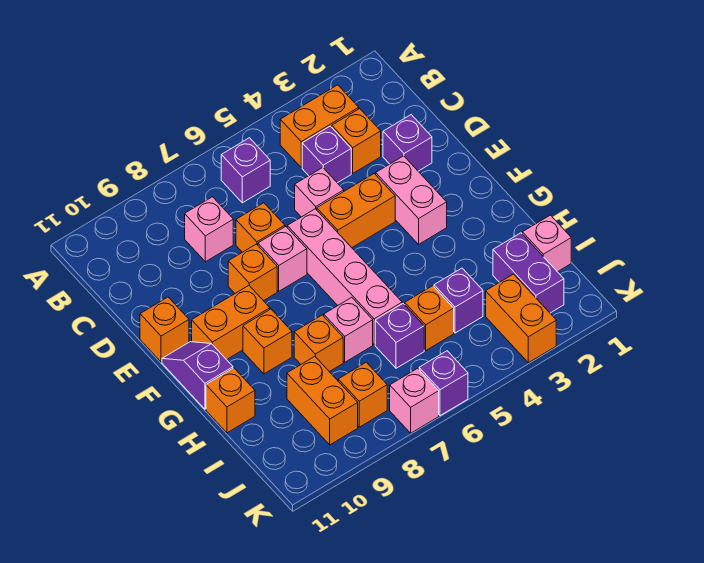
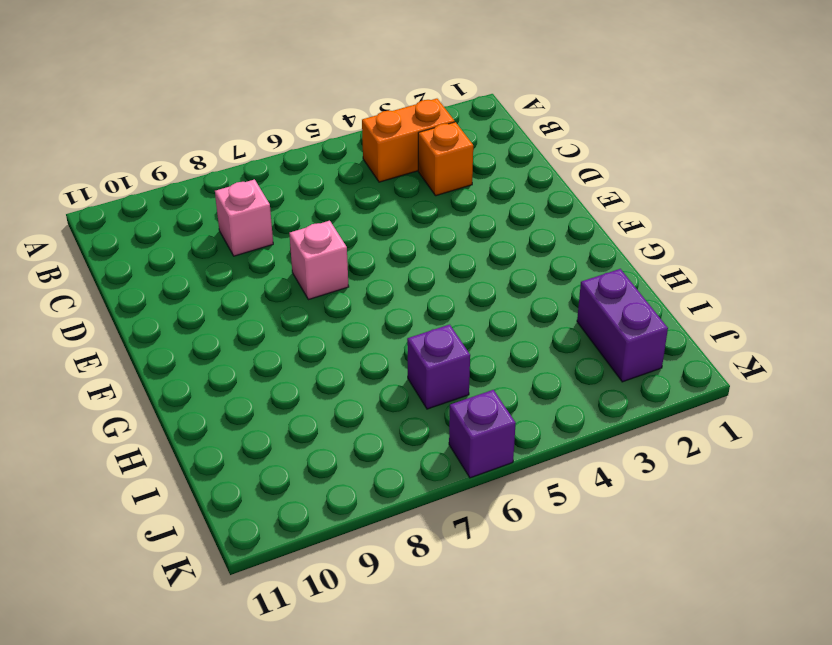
none -> purple brick B6 level 1
none -> purple brick C4 level 1
none -> purple brick D2 level 1
none -> pink brick D5 level 1

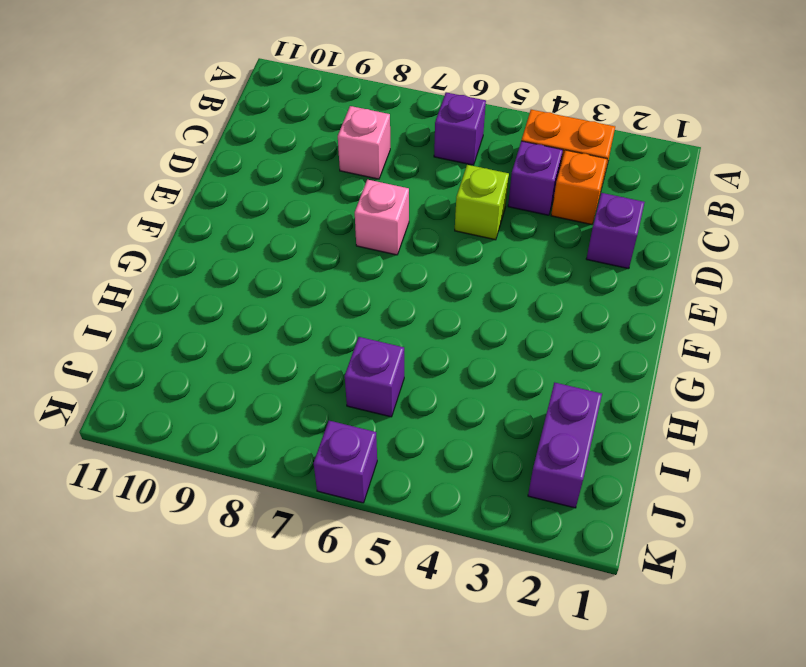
lime brick D5 level 1 -> pink brick D5 level 1
none -> orange brick D7 level 1
none -> pink brick E3:F3 level 1
none -> orange brick E4:E5 level 1
none -> pink brick E6:H6 level 1

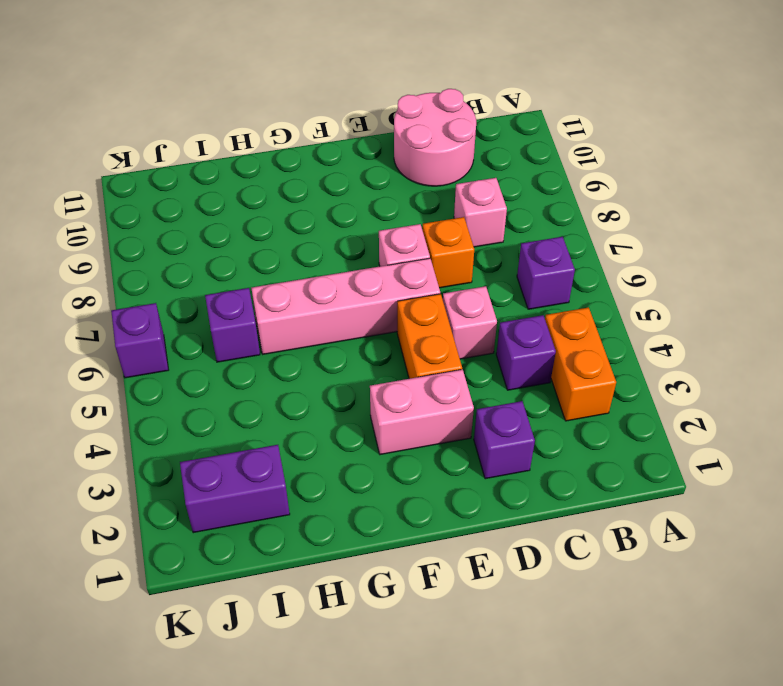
pink round brick C10:D11 level 1 -> none
none -> orange brick C3 level 1
none -> orange brick E8 level 1
none -> orange brick E11 level 1
none -> orange brick F9:F10 level 1

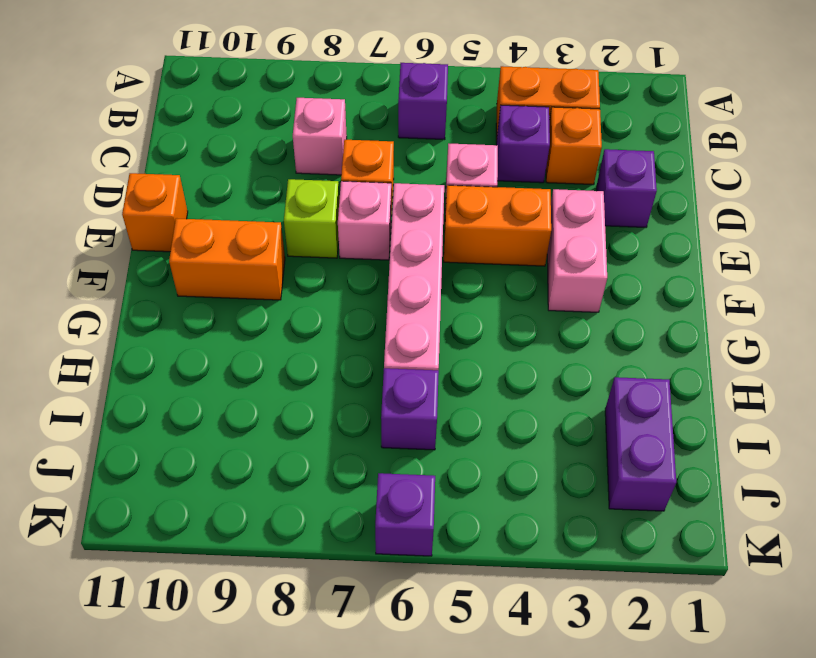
lime brick E8 level 1 -> orange brick E8 level 1
none -> purple slope F11:G11 level 1 top G
none -> orange brick G9 level 1
none -> pink brick H7 level 1
none -> orange brick H8 level 1

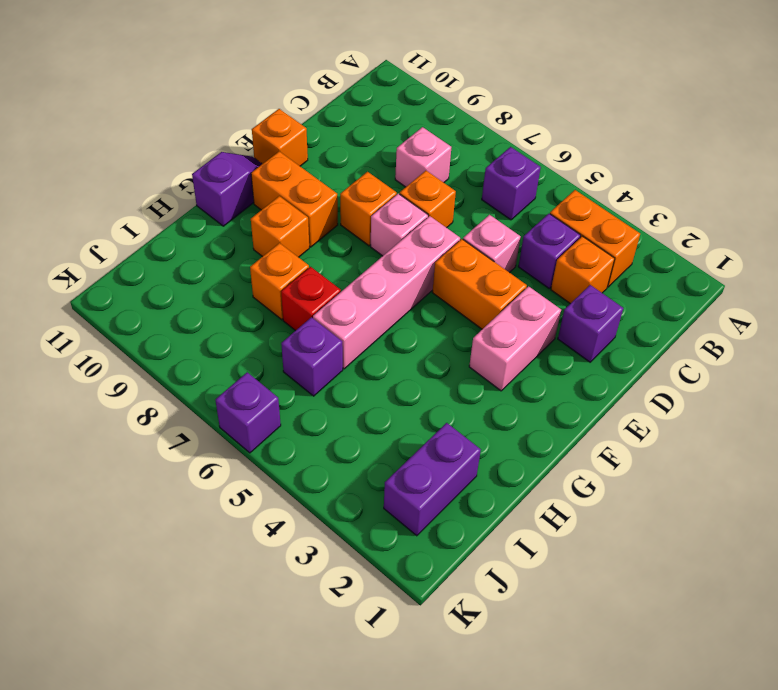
red brick H7 level 1 -> pink brick H7 level 1
none -> orange brick H11 level 1
none -> pink brick I1 level 1
none -> purple brick I4 level 1
none -> orange brick I5 level 1

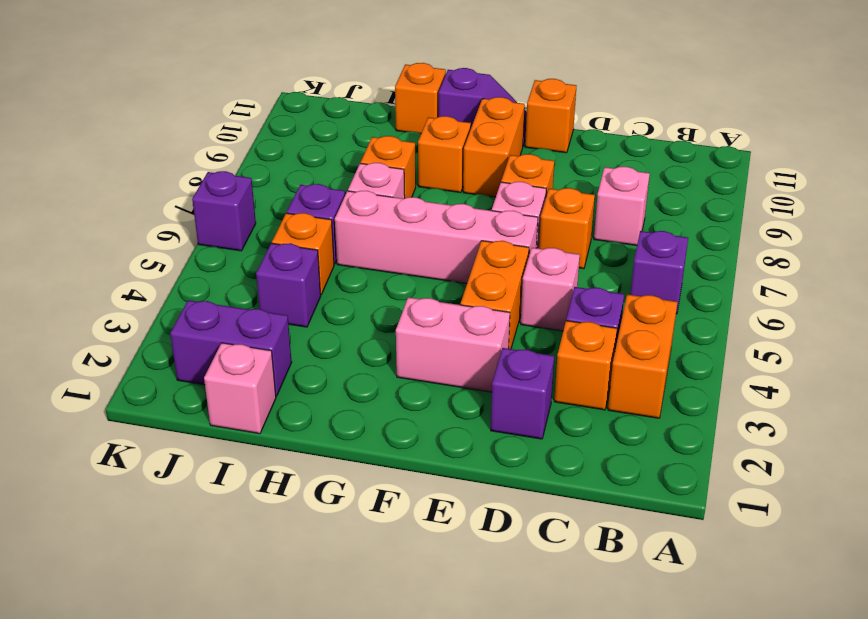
none -> orange brick I9:J9 level 1
none -> orange brick J3:K3 level 1
none -> orange brick J8 level 1
none -> pink brick K7 level 1

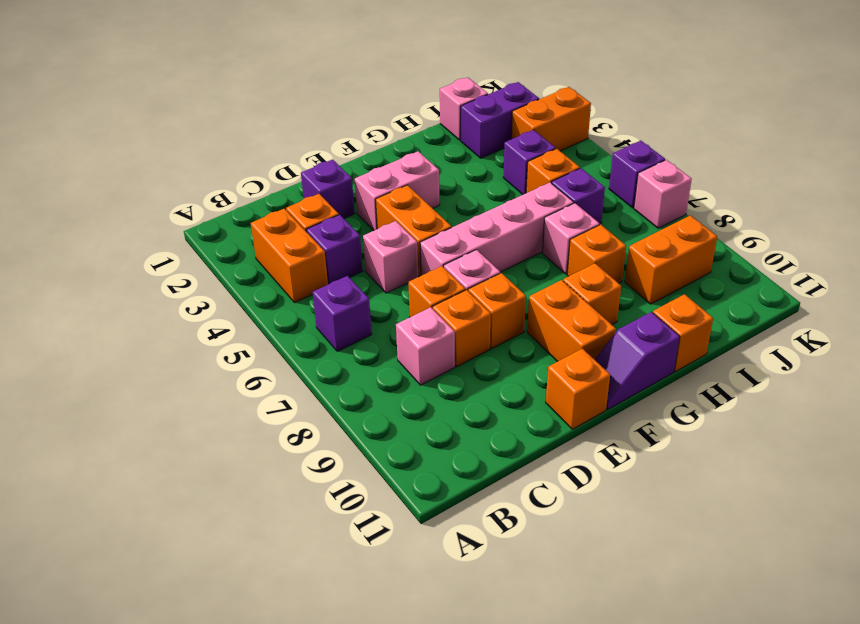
orange brick D8 level 1 -> orange brick J8 level 1

